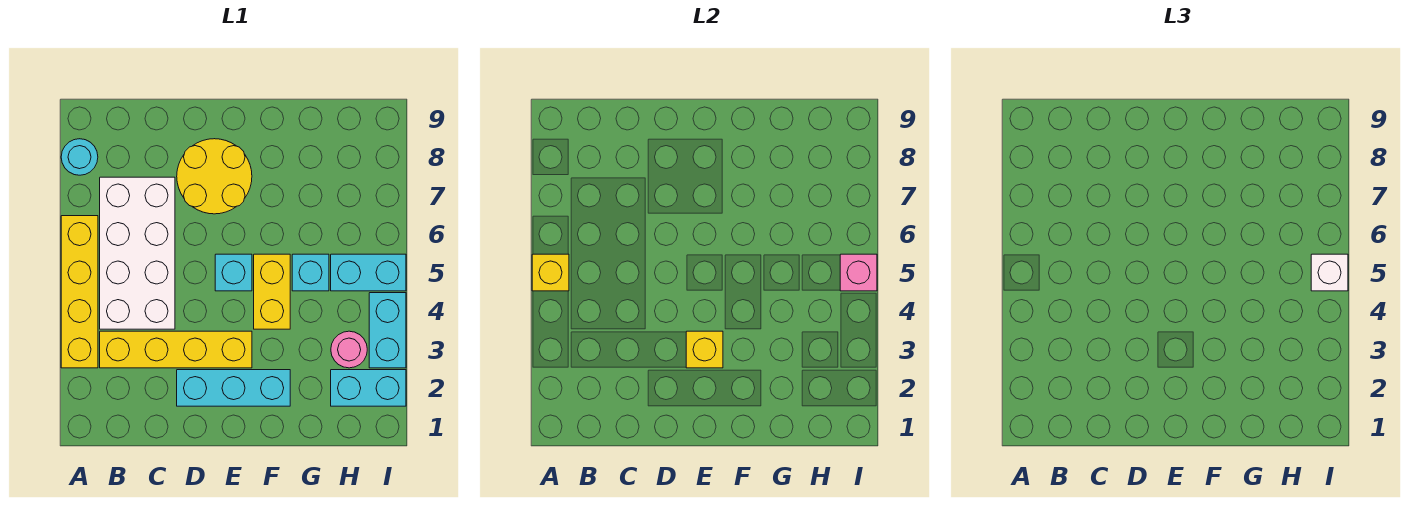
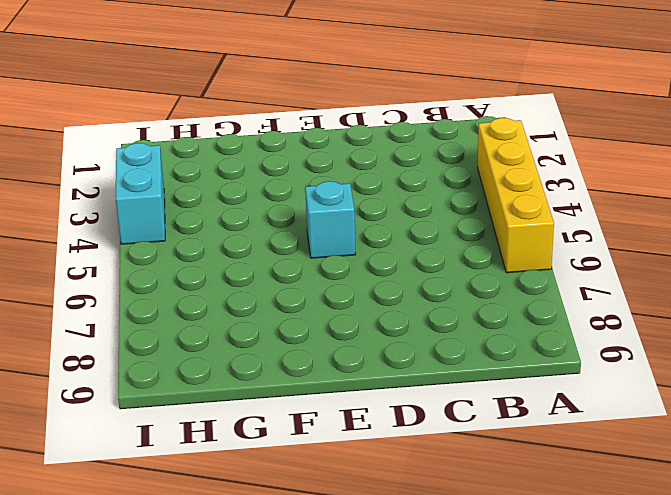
none -> cyan round brick A8 level 1
none -> yellow brick B3:E3 level 1
none -> white brick B4:C7 level 1

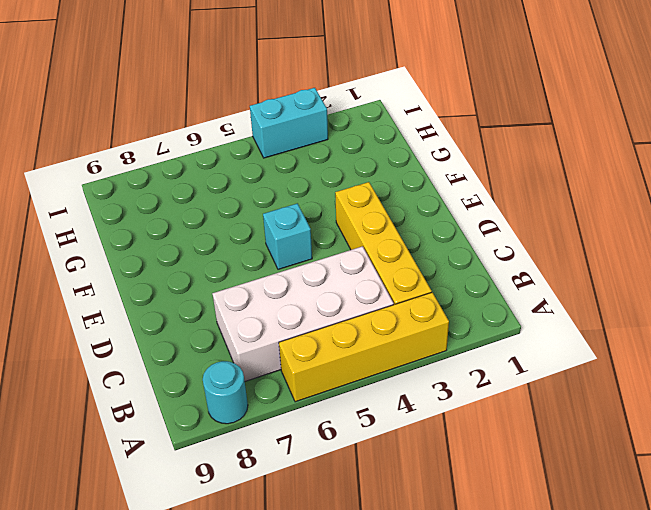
none -> cyan brick D2:F2 level 1
none -> yellow round brick D7:E8 level 1
none -> yellow brick F4:F5 level 1

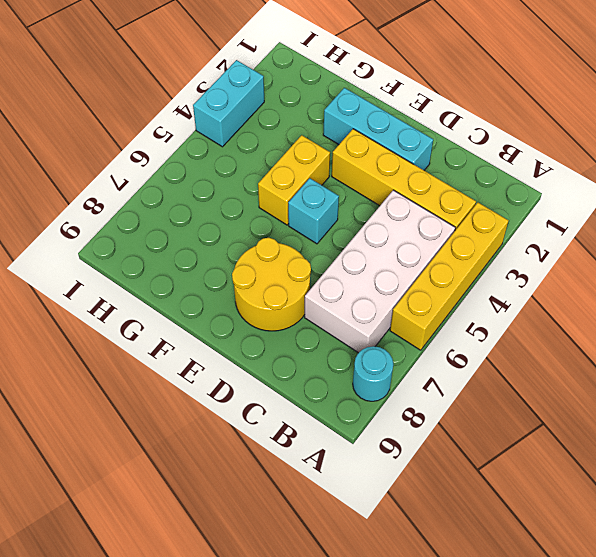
none -> cyan brick G5 level 1
none -> cyan brick H2:I2 level 1
none -> pink round brick H3 level 1

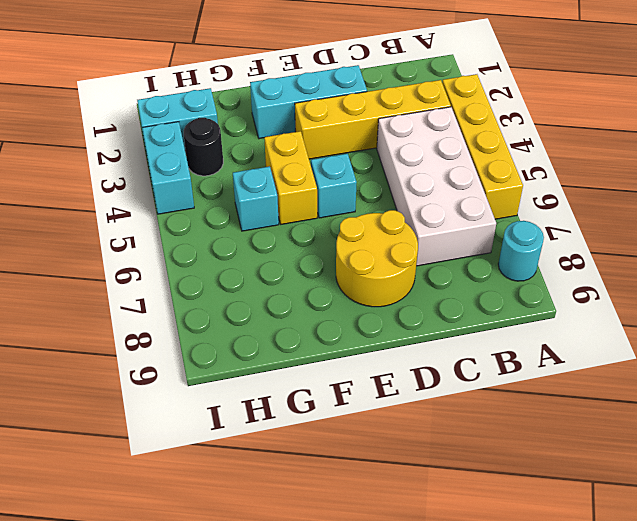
black round brick H3 level 1 -> pink round brick H3 level 1
none -> cyan brick H5:I5 level 1
none -> yellow brick A5 level 2
none -> yellow brick E3 level 2

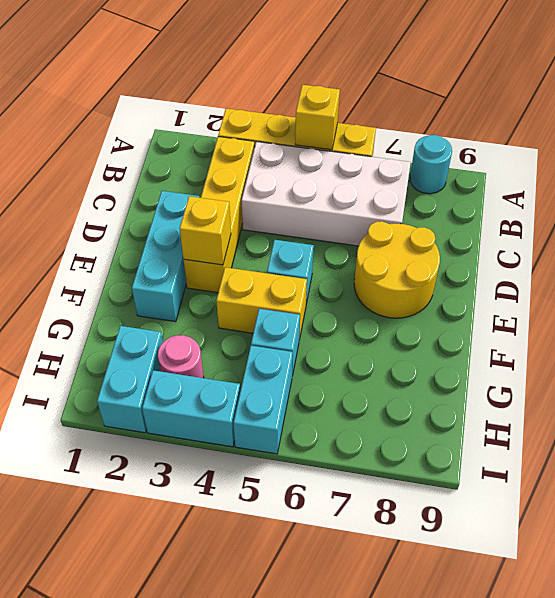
none -> pink brick I5 level 2
none -> white brick I5 level 3

